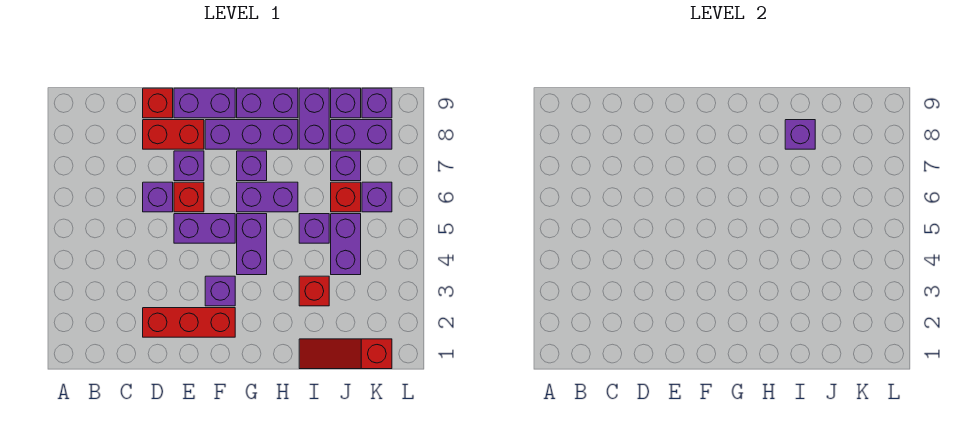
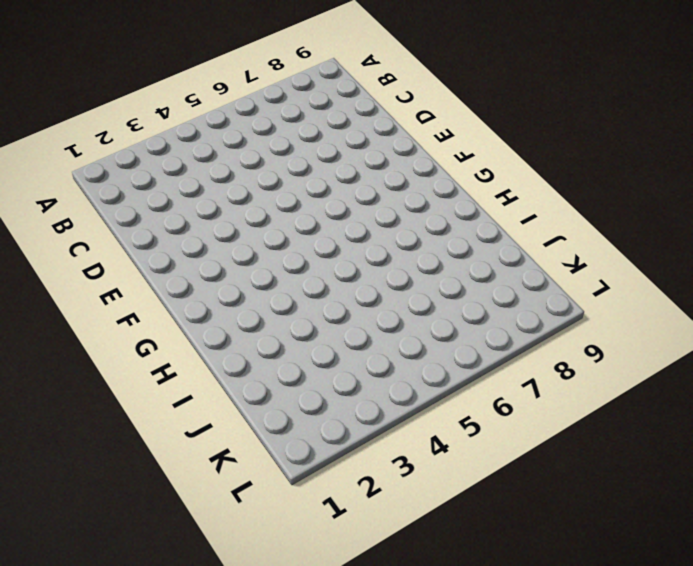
none -> red brick D2:F2 level 1
none -> purple brick D6 level 1
none -> red brick D8:E8 level 1

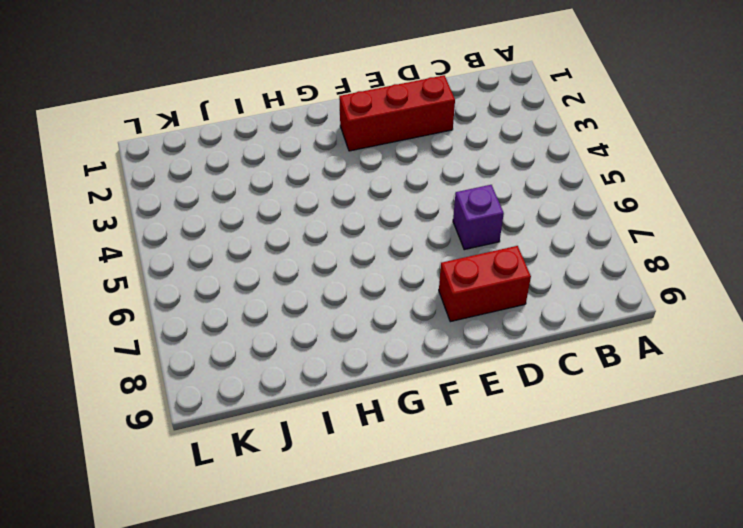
none -> red brick D9 level 1
none -> purple brick E5:F5 level 1
none -> red brick E6 level 1

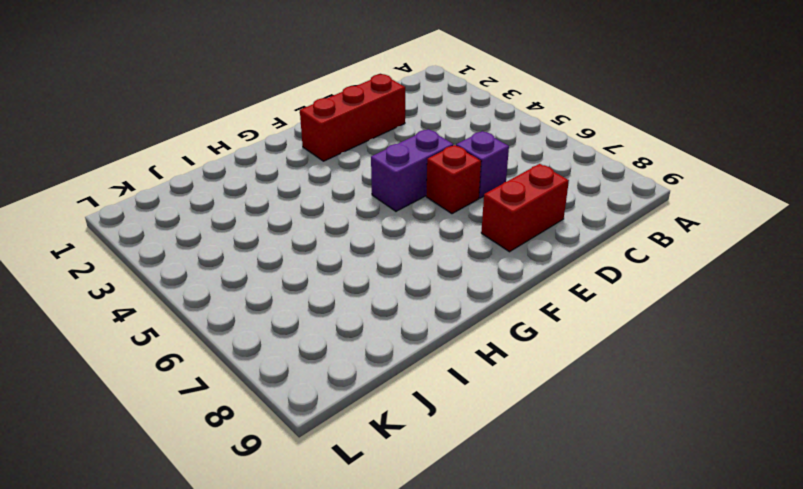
none -> red brick D9 level 1
none -> purple brick E7 level 1
none -> purple brick E9:F9 level 1

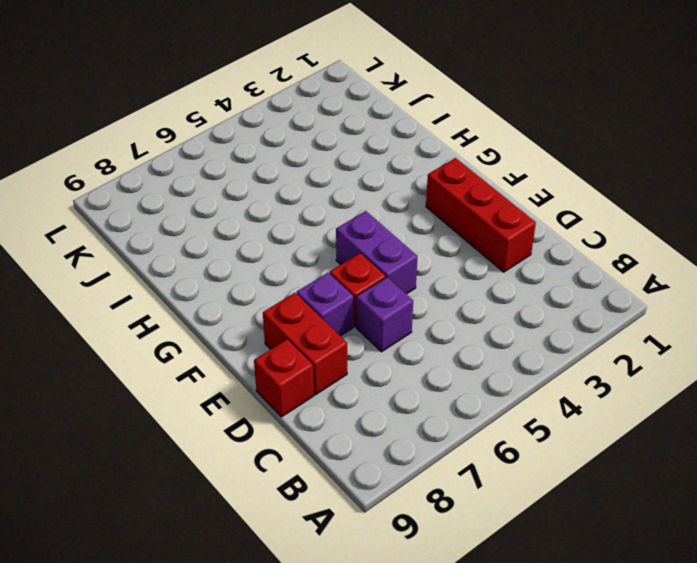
none -> purple brick E9:F9 level 1
none -> purple brick F3 level 1
none -> purple brick F8:H8 level 1

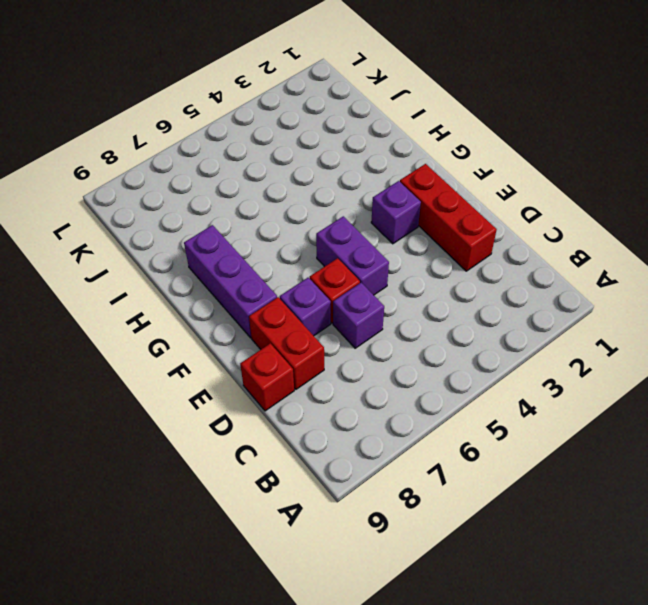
none -> purple brick E9:F9 level 1
none -> purple brick G4:G5 level 1
none -> purple brick G6:H6 level 1

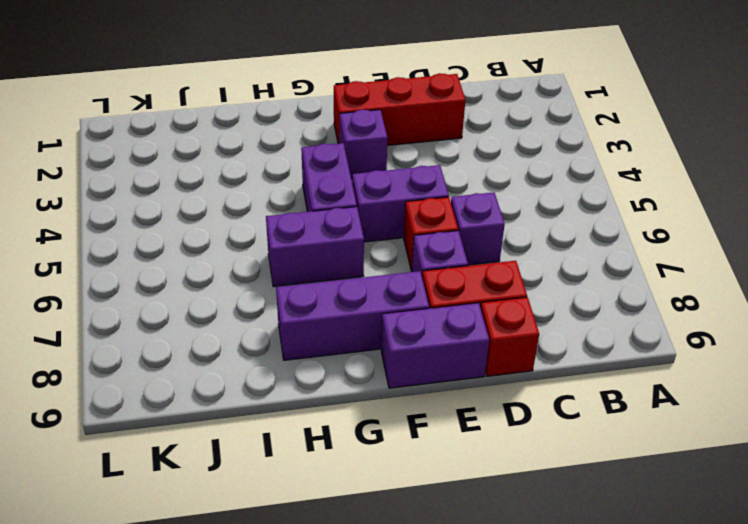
none -> purple brick G7 level 1
none -> purple brick G9:H9 level 1
none -> red slope I1:K1 level 1 top K

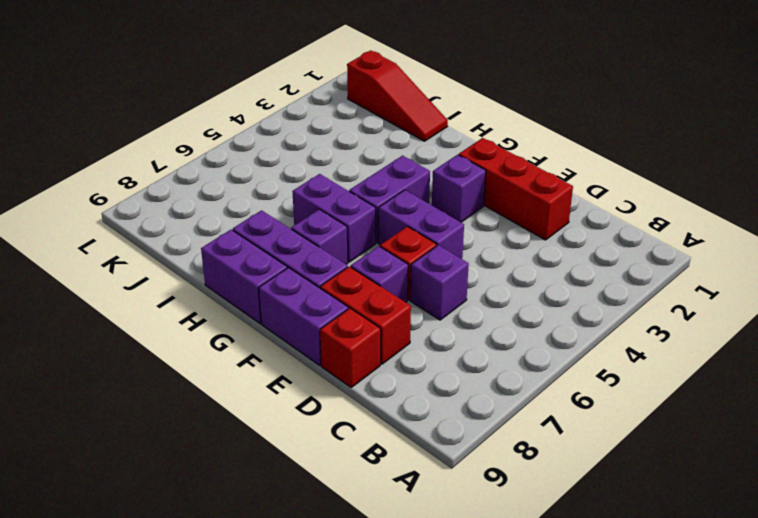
none -> red brick I3 level 1
none -> purple brick I5 level 1
none -> purple brick I8:I9 level 1

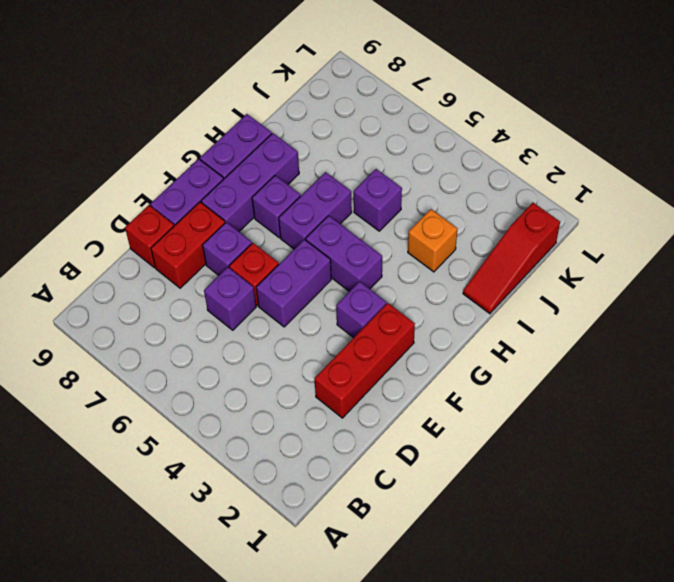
orange brick I3 level 1 -> red brick I3 level 1
none -> purple brick I8:I9 level 1
none -> purple brick J4:J5 level 1
none -> red brick J6 level 1

